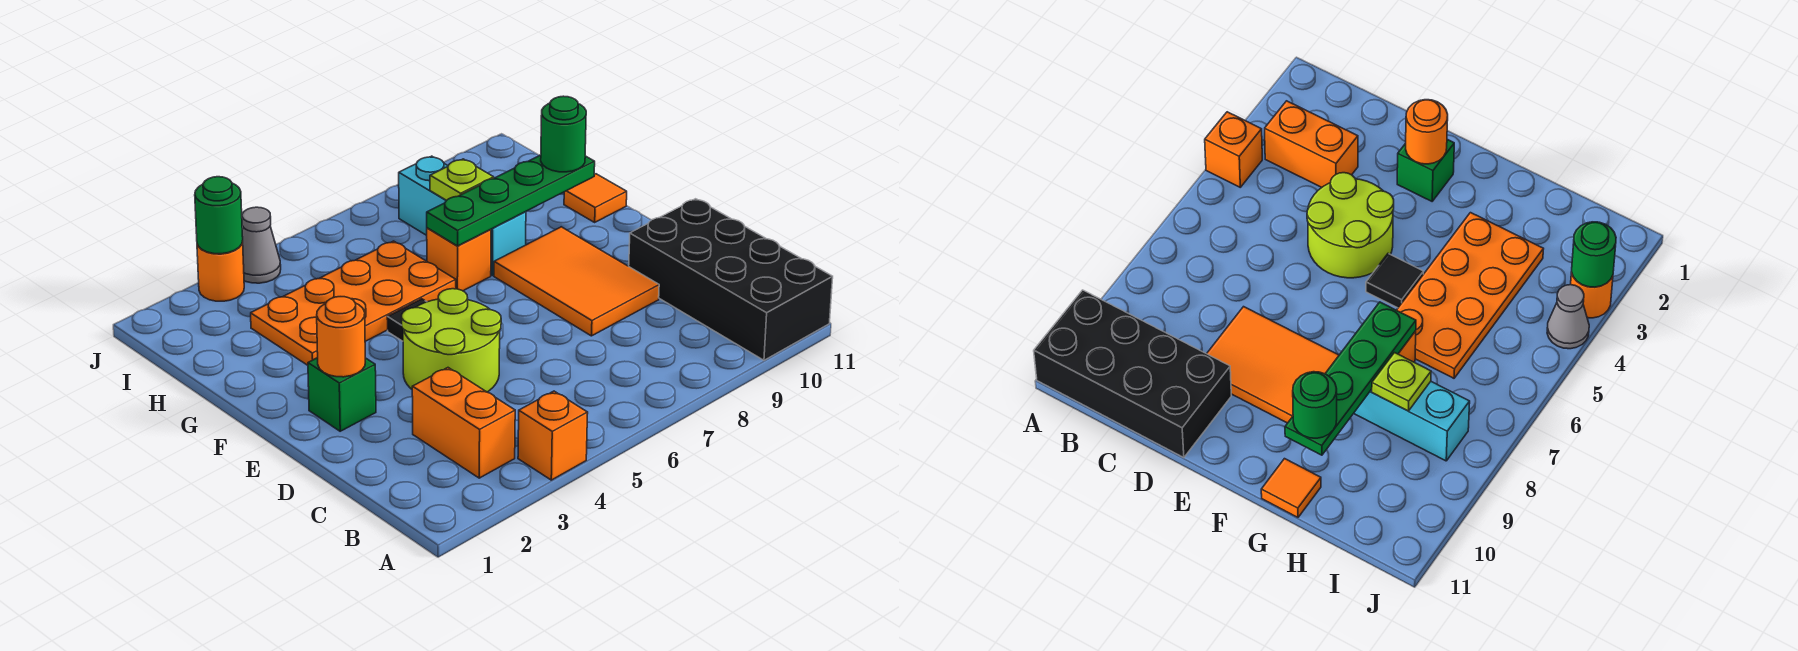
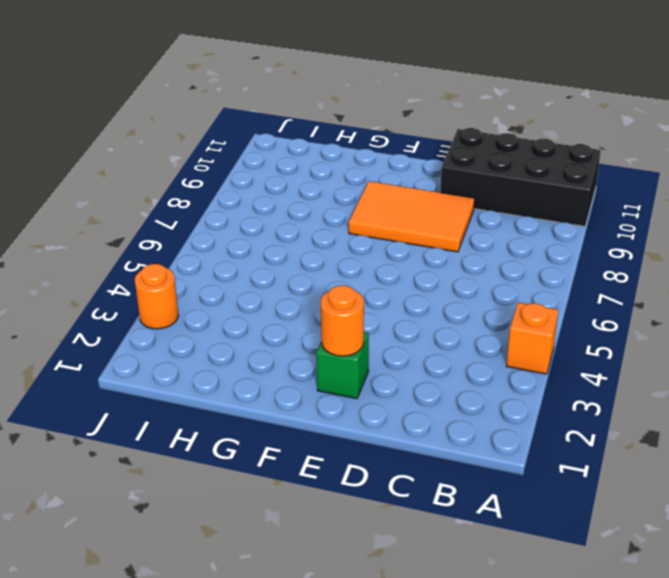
none -> orange brick B3:C3 level 1
none -> lime round brick D4:E5 level 1
none -> black tile F5 level 1

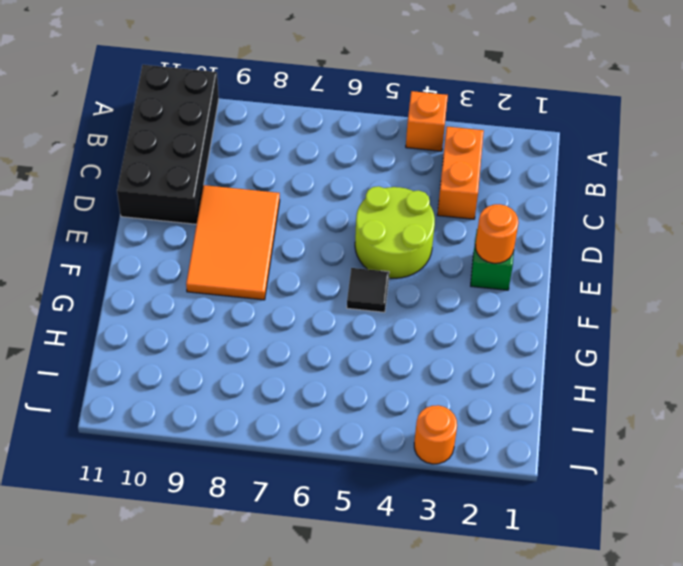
none -> orange plate G3:H6 level 1
none -> orange brick G7 level 1
none -> cyan brick G8:I8 level 1

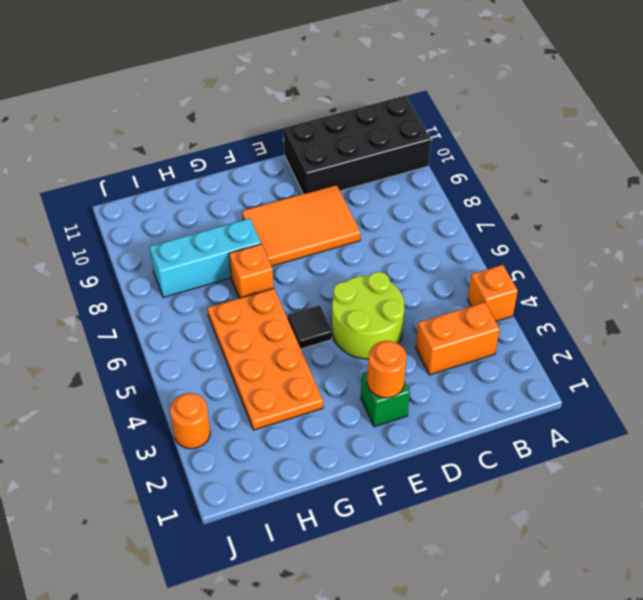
none -> orange tile G11 level 1
none -> grey cone J4 level 1
none -> green plate G7:G10 level 2

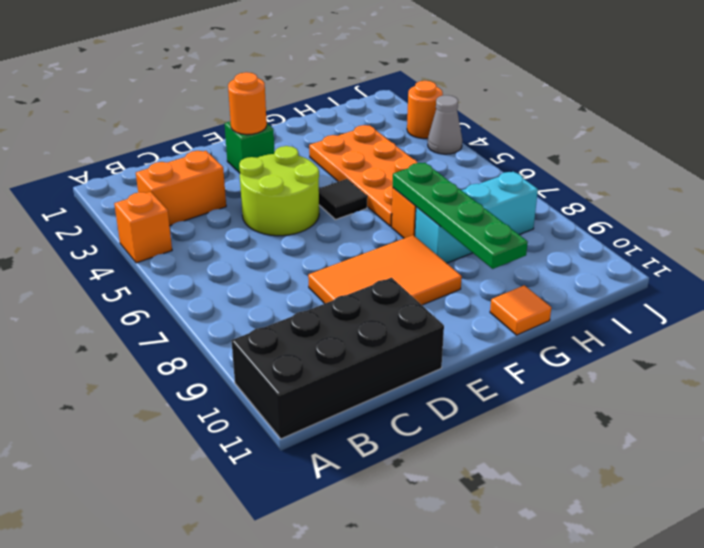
none -> lime plate H8 level 2
none -> green round brick J3 level 2
none -> green round brick G10 level 3

